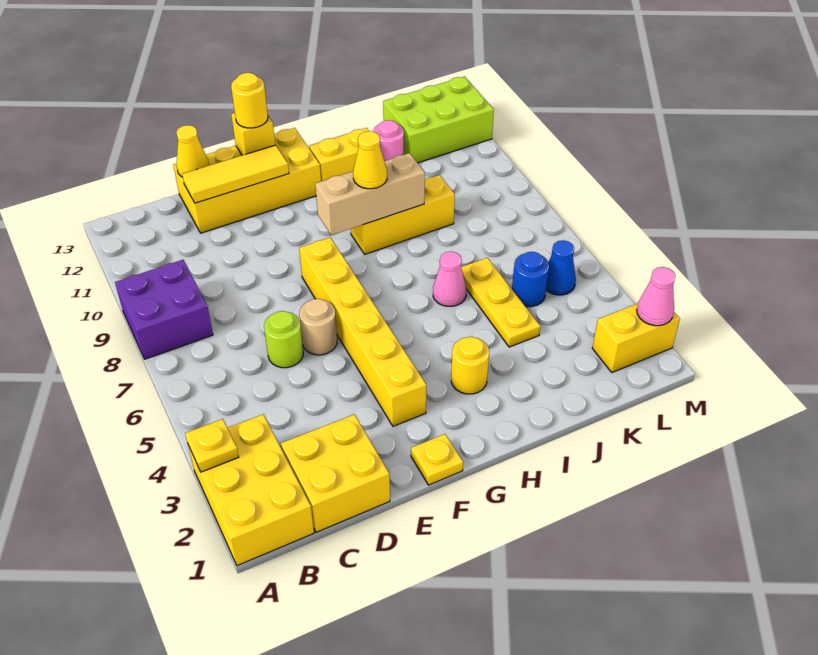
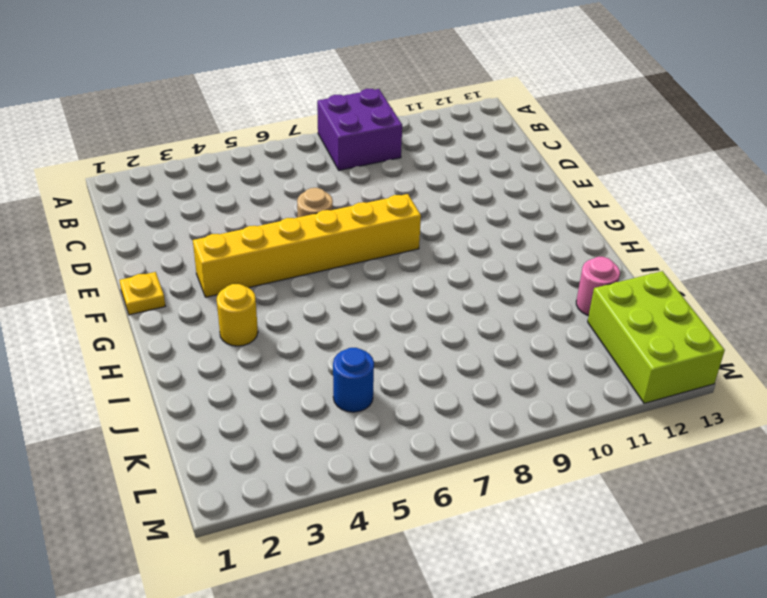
none -> yellow brick A1:B3 level 1
none -> yellow brick C1:D2 level 1
none -> lime round brick D6 level 1

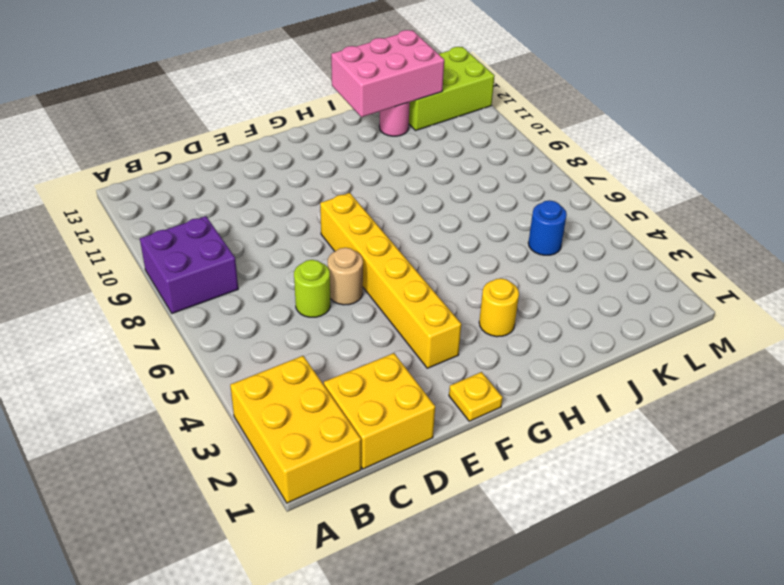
pink brick I12:K13 level 2 -> none
none -> yellow brick D12:G13 level 1
none -> yellow brick H9:J9 level 1
none -> yellow brick H12:I12 level 1

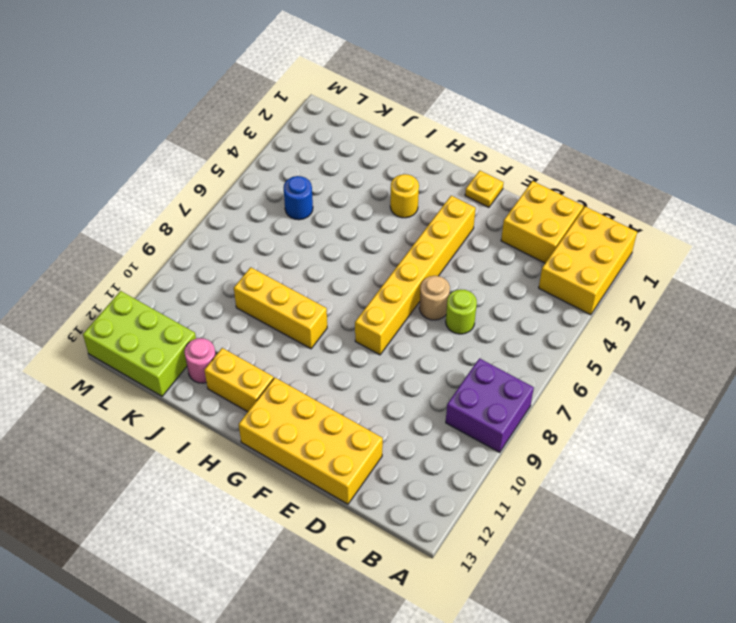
none -> pink cone I6 level 1
none -> yellow plate J4:J6 level 1
none -> yellow brick L2:M2 level 1

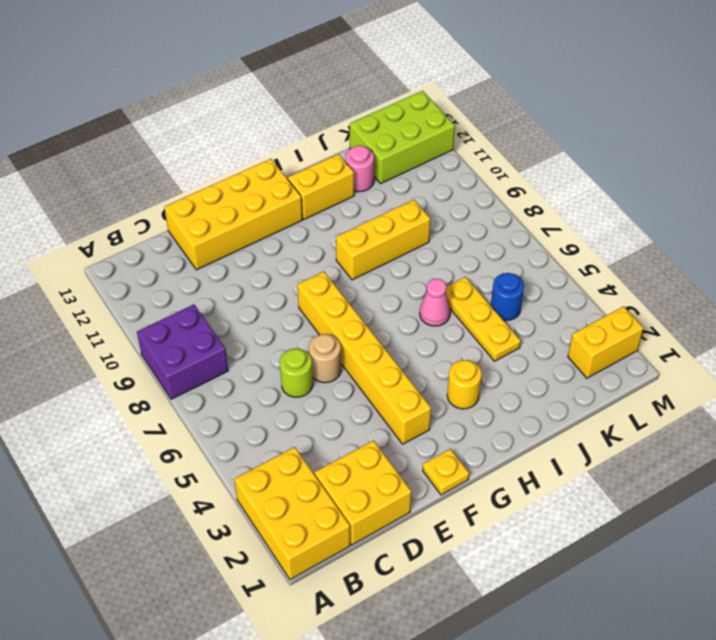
none -> blue cone L5 level 1
none -> yellow plate A3 level 2
none -> yellow tile D12:F12 level 2

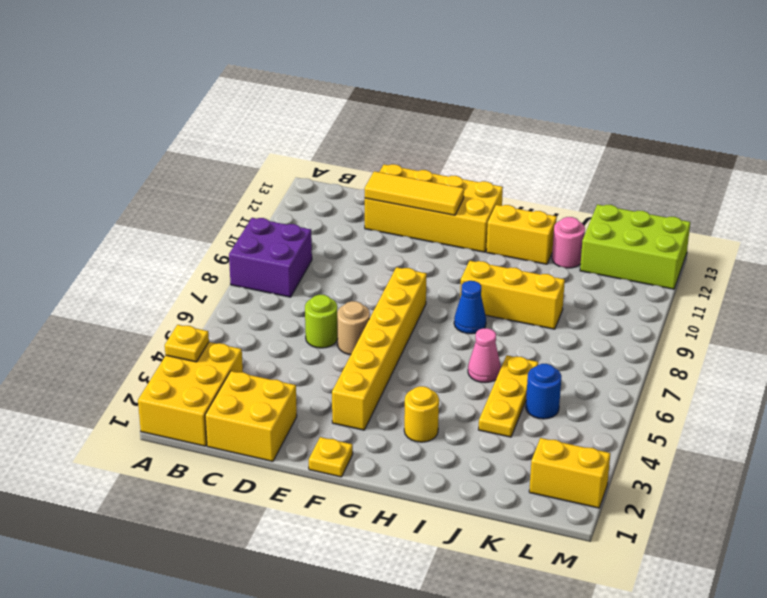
blue cone H8 level 1 -> blue cone L5 level 1
none -> yellow cone D13 level 2
none -> yellow brick F13 level 2
none -> tan brick G9:I9 level 2

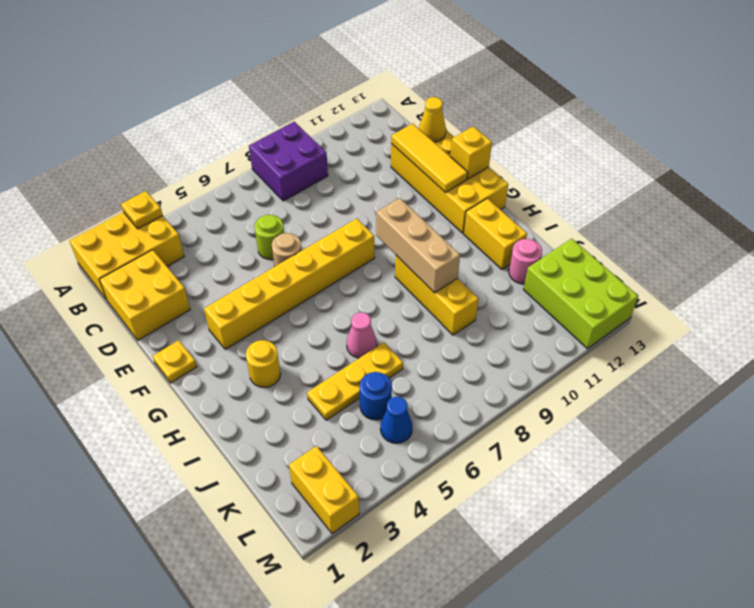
none -> pink cone M2 level 2
none -> yellow round brick F13 level 3
none -> yellow cone H9 level 3

